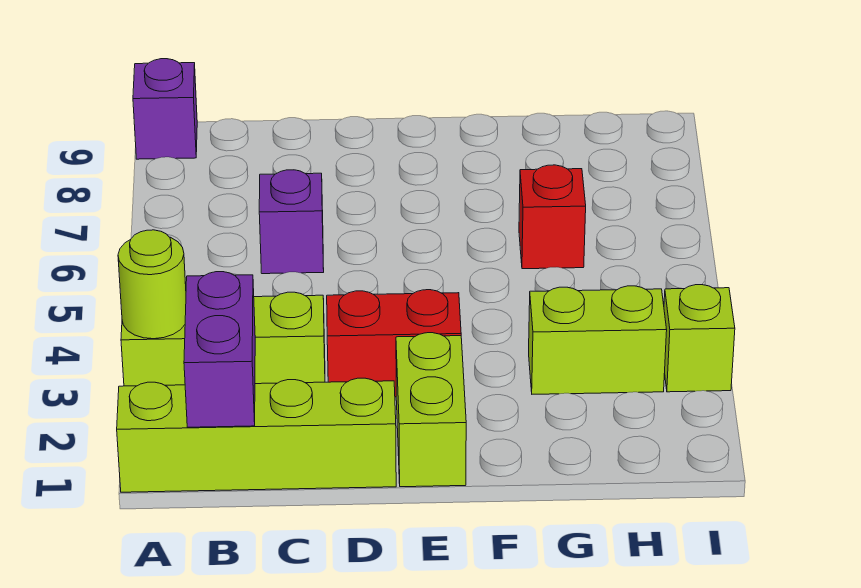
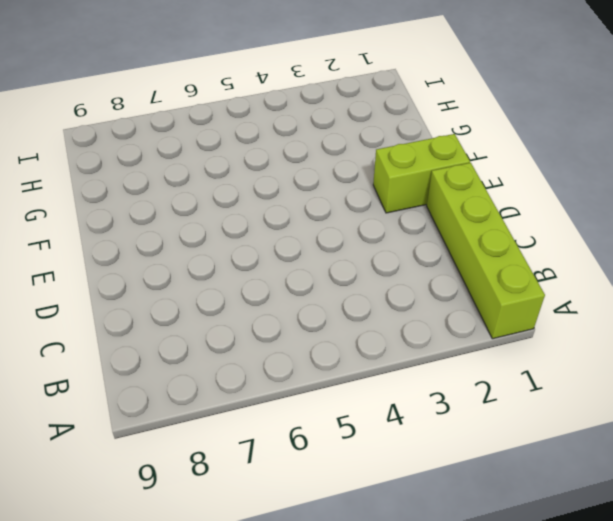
none -> lime brick A3:C3 level 1
none -> purple brick A9 level 1

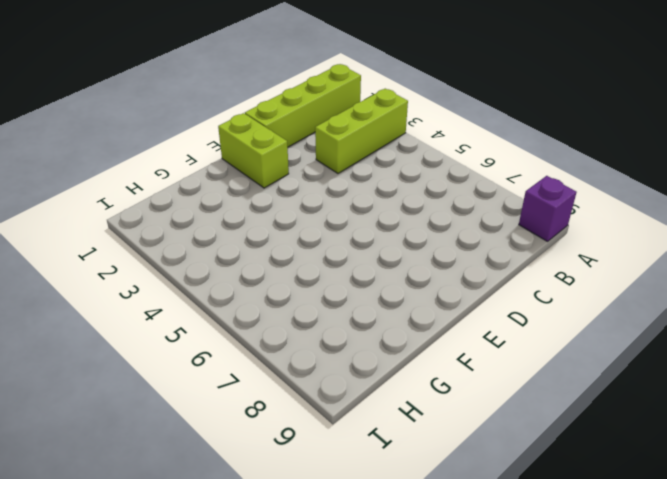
none -> purple brick C6 level 1
none -> red brick D3:E3 level 1

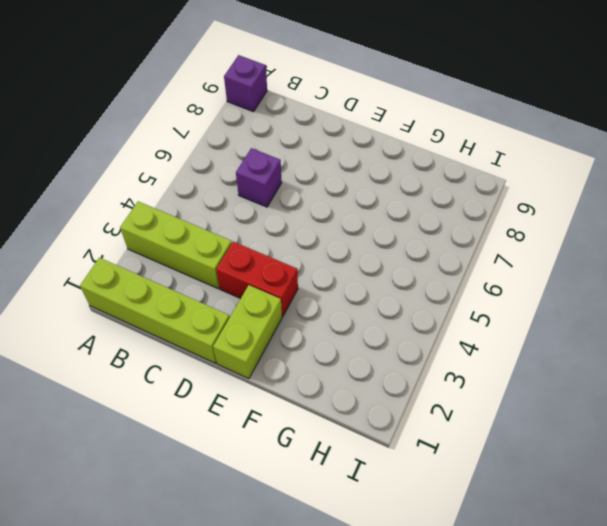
none -> lime brick G3:H3 level 1
none -> red brick G6 level 1

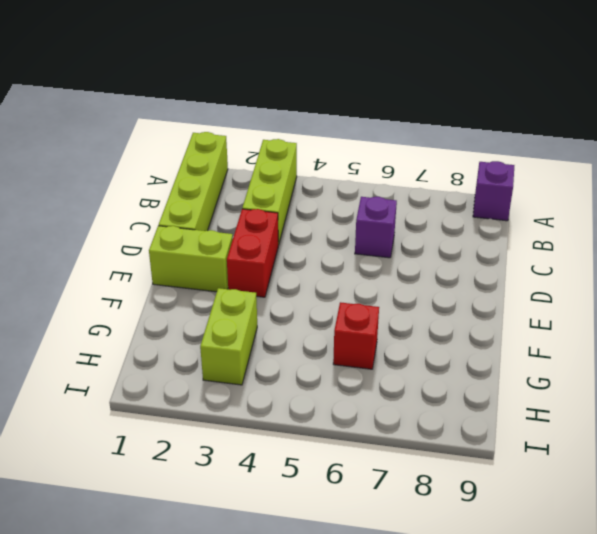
none -> lime brick I3 level 1
none -> lime round brick A3 level 2

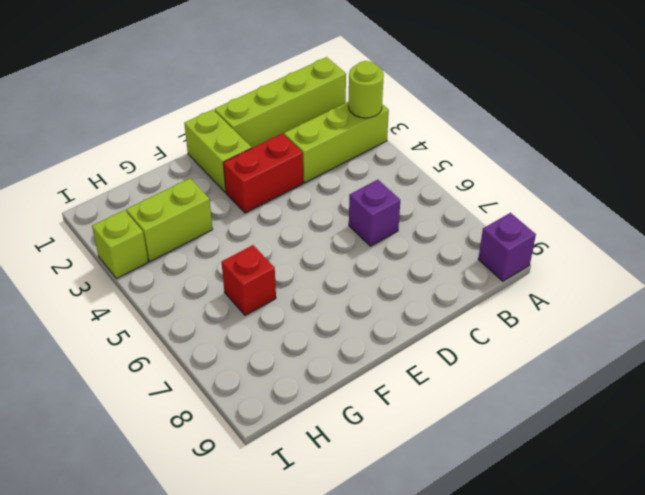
none -> purple brick B1:B2 level 2

